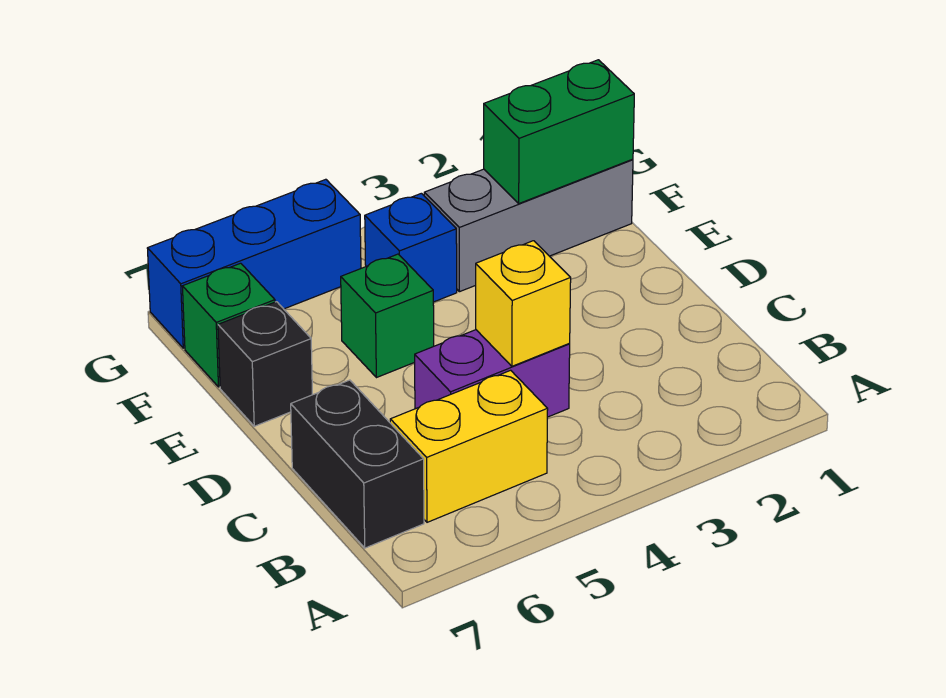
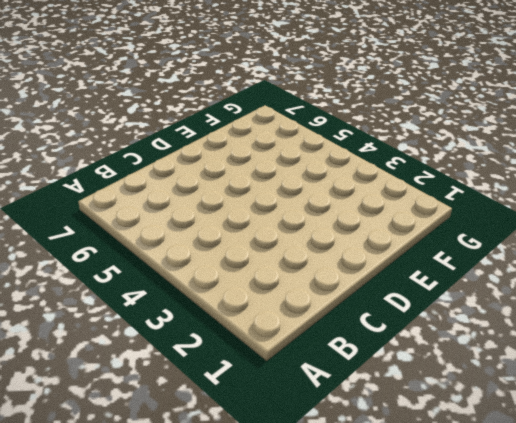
none -> yellow brick B5:B6 level 1
none -> black brick B7:C7 level 1

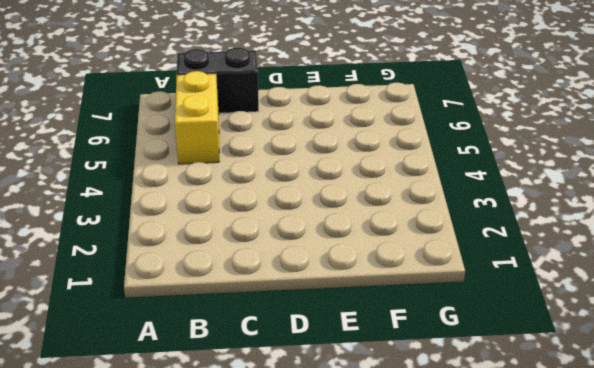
none -> purple brick C4:C5 level 1
none -> green brick E5 level 1

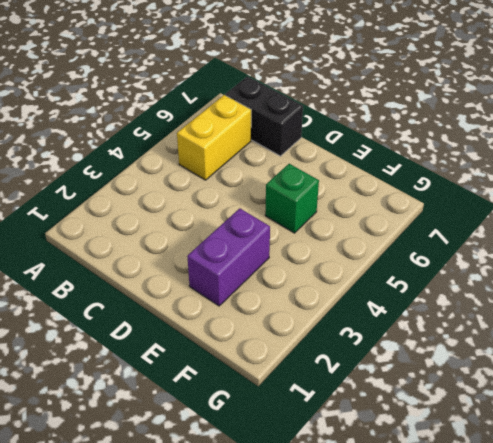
purple brick E2:E3 level 1 -> purple brick C4:C5 level 1
none -> black brick E7 level 1
none -> grey brick F1:F3 level 1

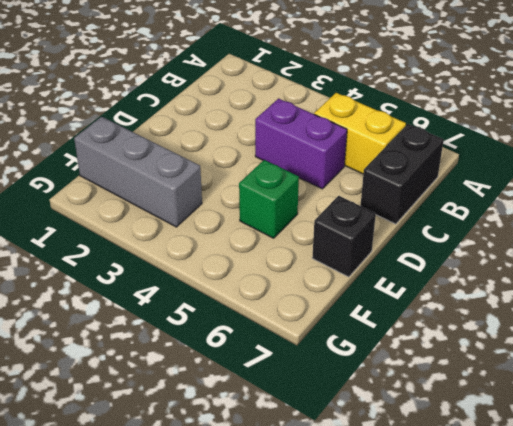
none -> blue brick F4 level 1
none -> green brick F7 level 1

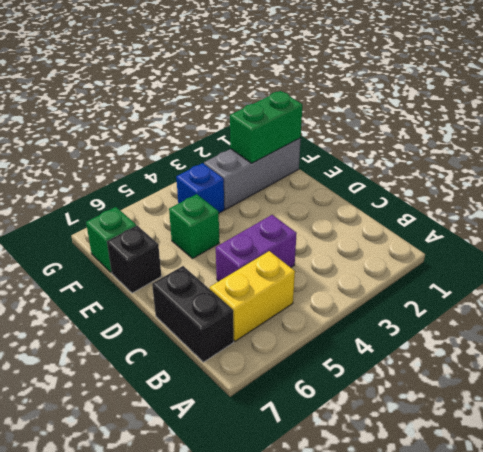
none -> blue brick G5:G7 level 1
none -> yellow brick C4 level 2

